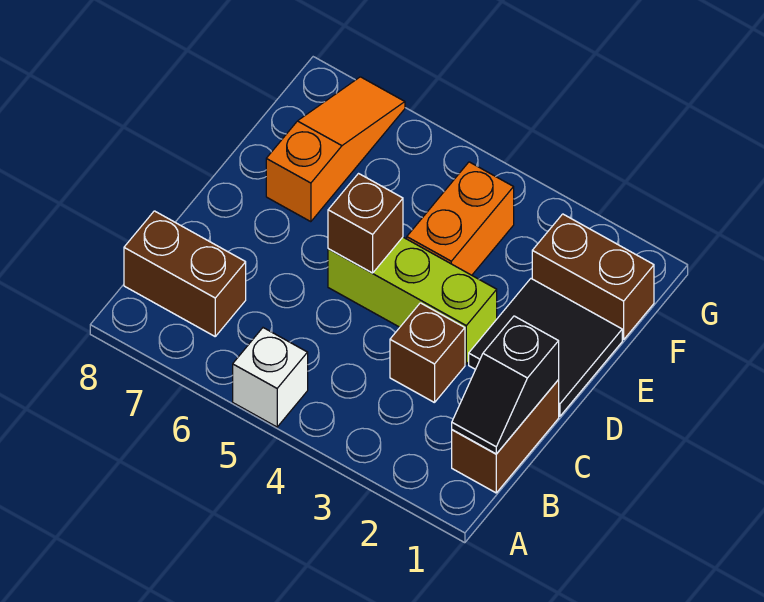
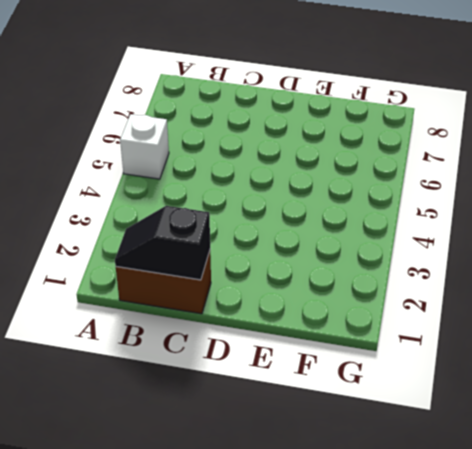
none -> brown brick B7:B8 level 1
none -> brown brick C3 level 1

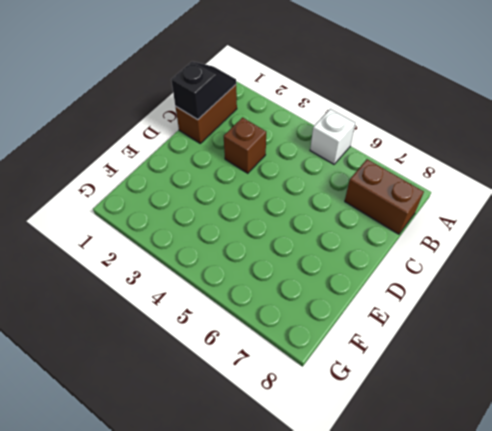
none -> black tile D1:E2 level 1
none -> lime brick D3:D5 level 1

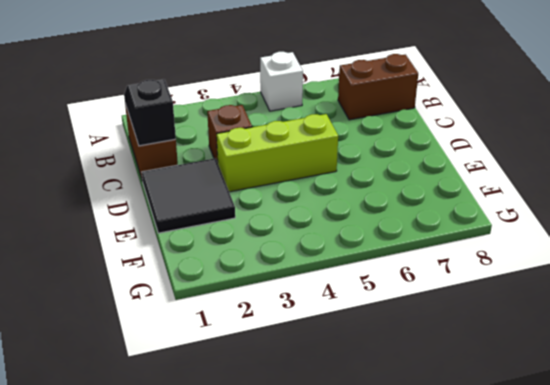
none -> orange brick E4:F4 level 1
none -> orange slope E7:G7 level 1 top E

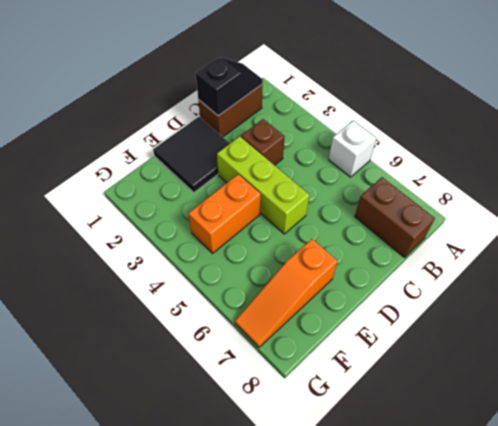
none -> brown brick F1:F2 level 1
none -> brown brick D5 level 2

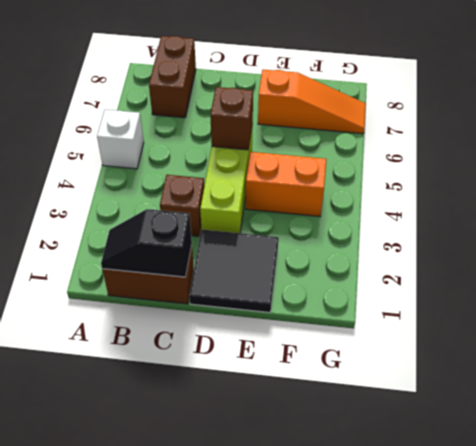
none -> brown brick F1:F2 level 1

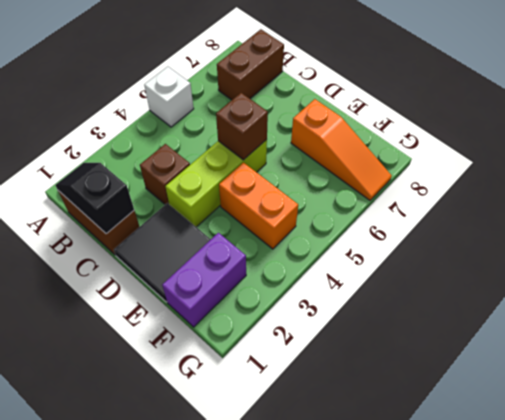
purple brick F1:F2 level 1 -> brown brick F1:F2 level 1

